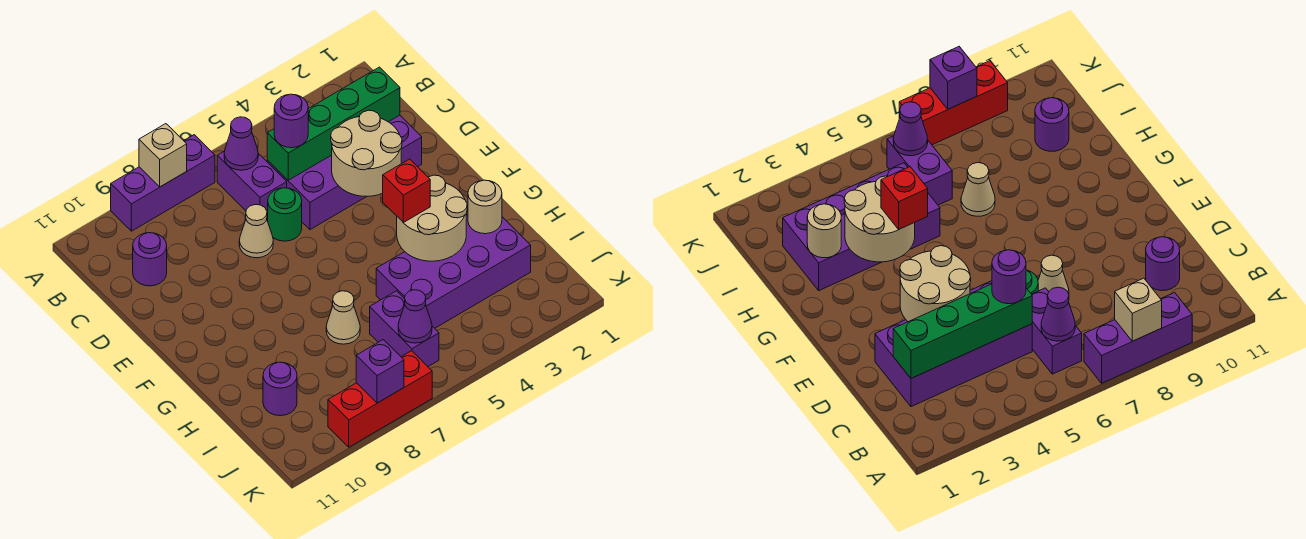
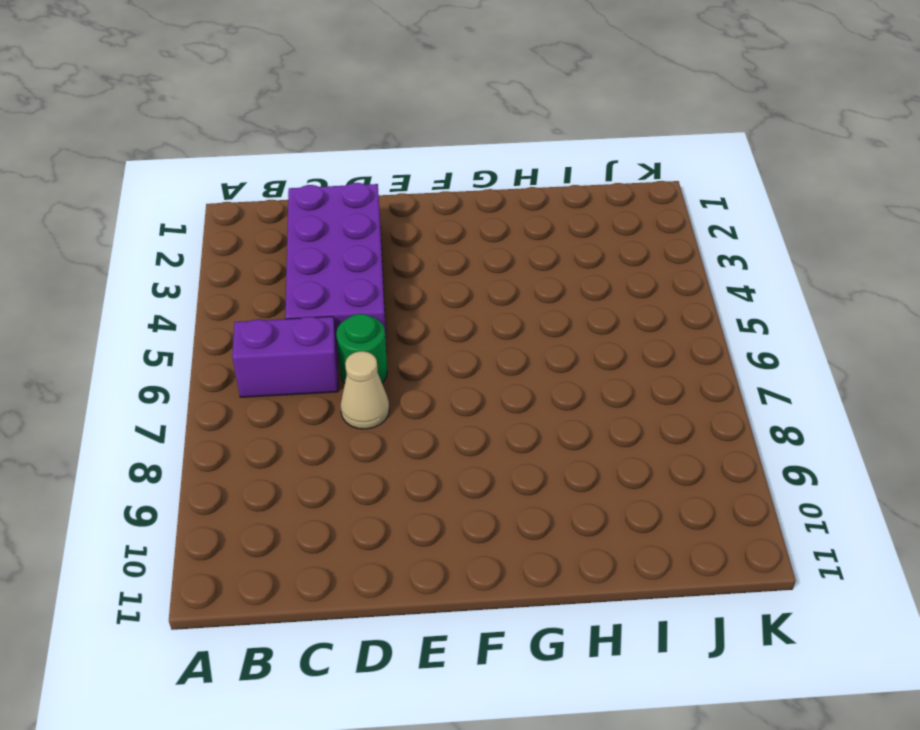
none -> purple brick A7:A9 level 1
none -> purple round brick C10 level 1
none -> purple brick H2:I5 level 1

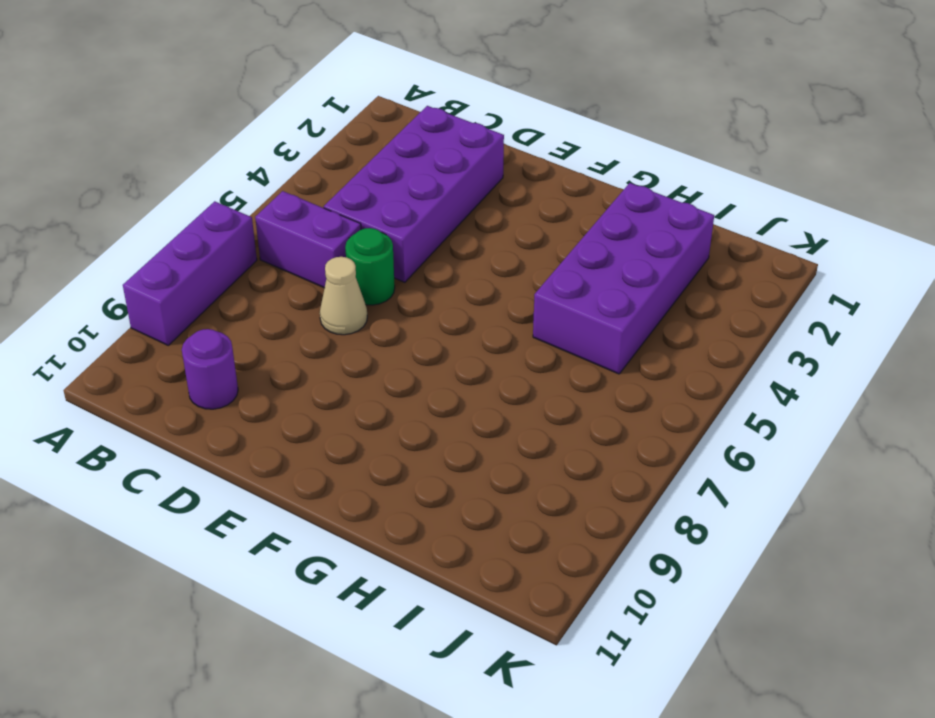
none -> tan cone H7 level 1
none -> purple brick I6:J6 level 1
none -> purple round brick I10 level 1

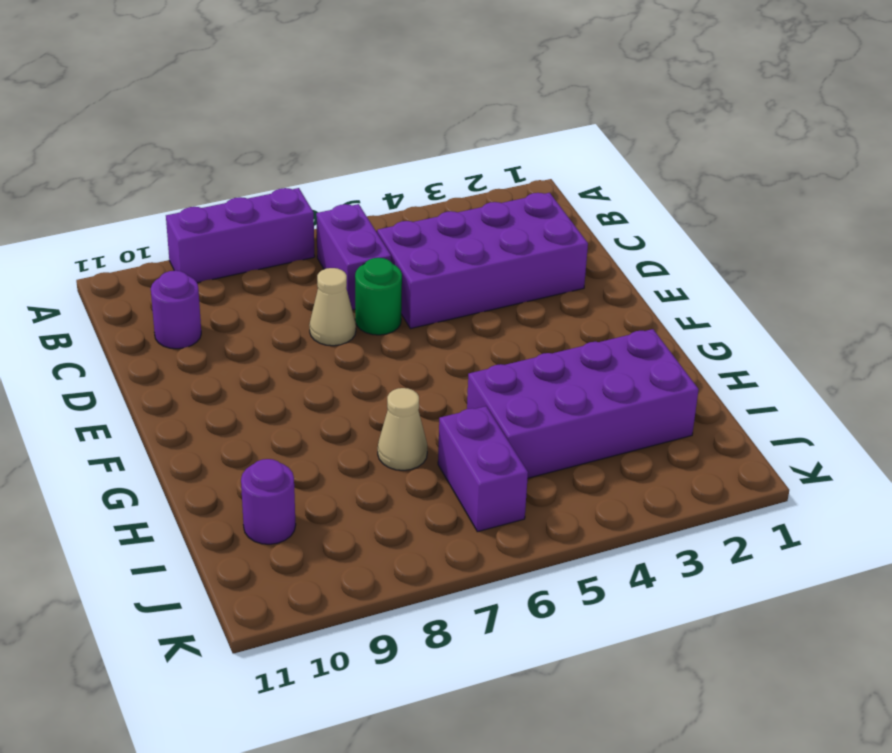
none -> red brick K7:K9 level 1
none -> tan brick A8 level 2
none -> purple cone B6 level 2

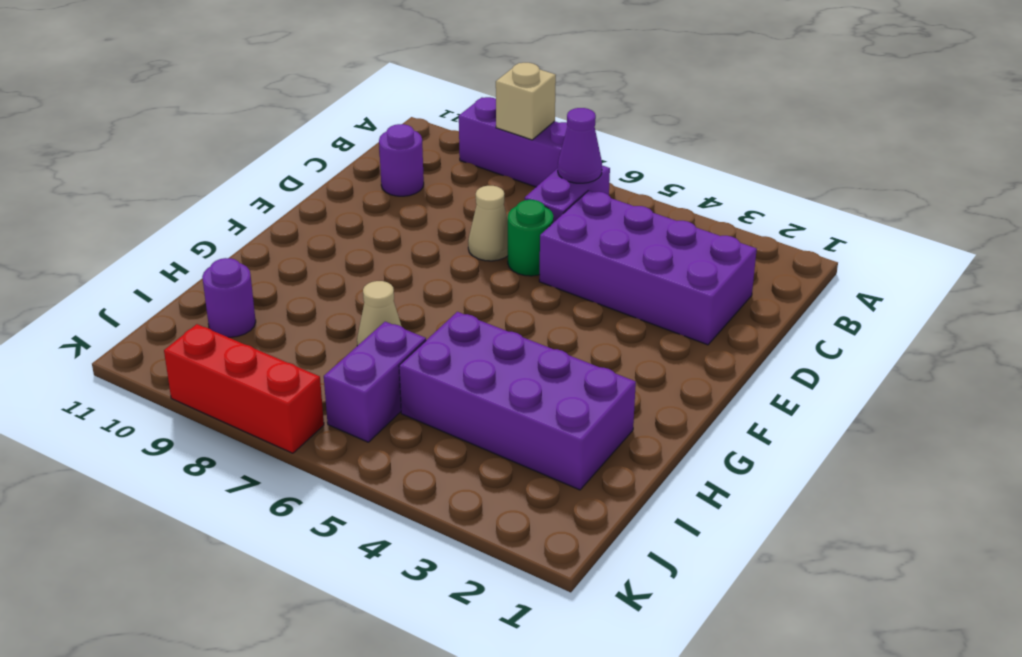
none -> green brick C2:C5 level 2
none -> tan round brick D3:E4 level 2
none -> tan round brick G3:H4 level 2

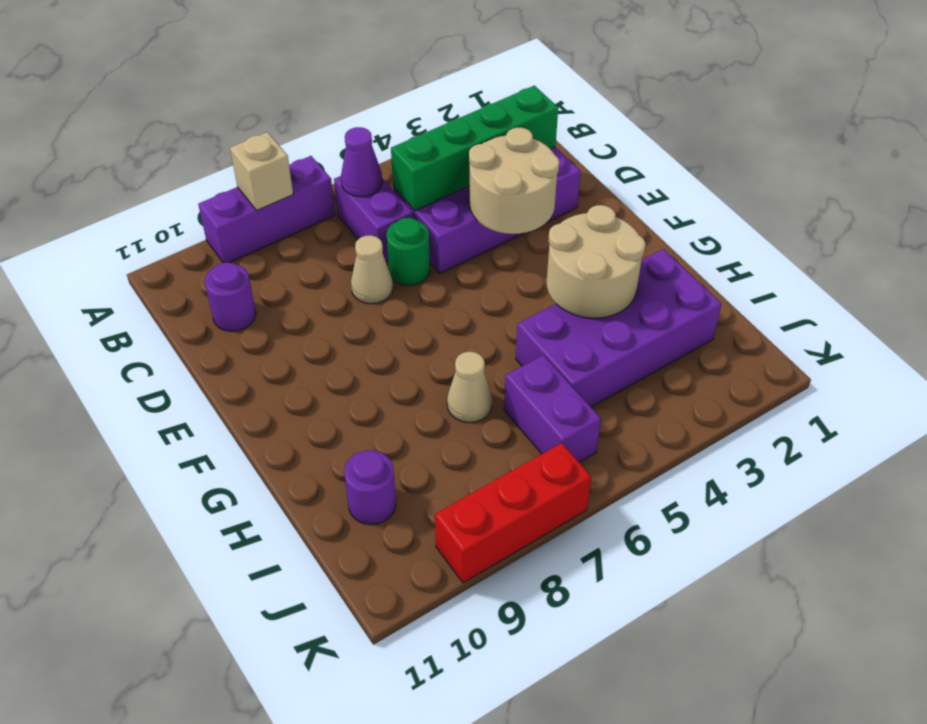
none -> tan round brick H2 level 2
none -> purple cone J6 level 2
none -> purple brick K8 level 2

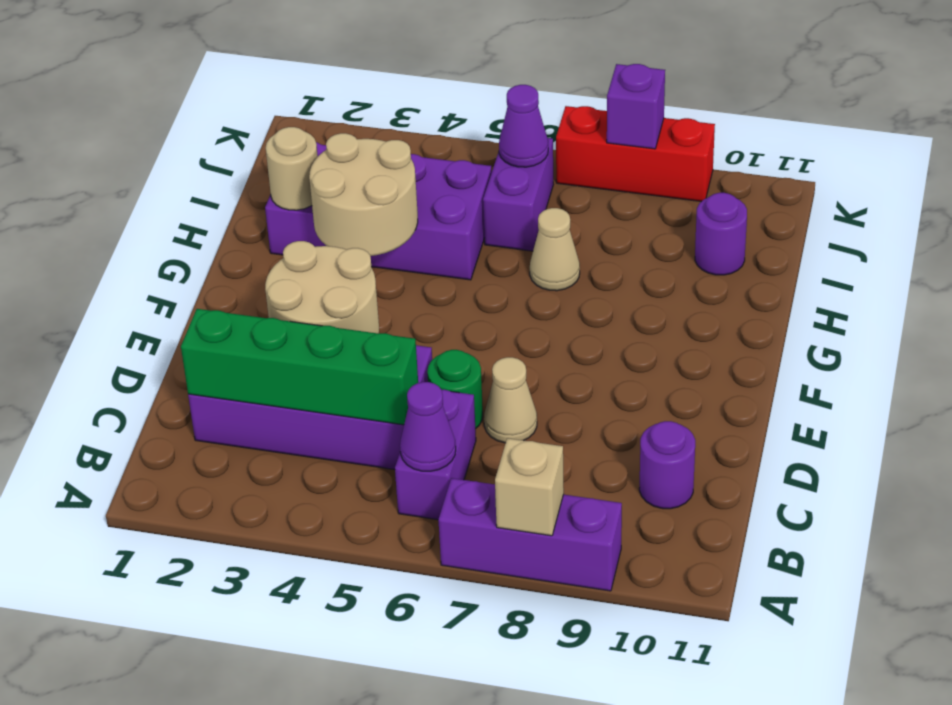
none -> purple round brick C5 level 3
none -> red brick G4 level 3

